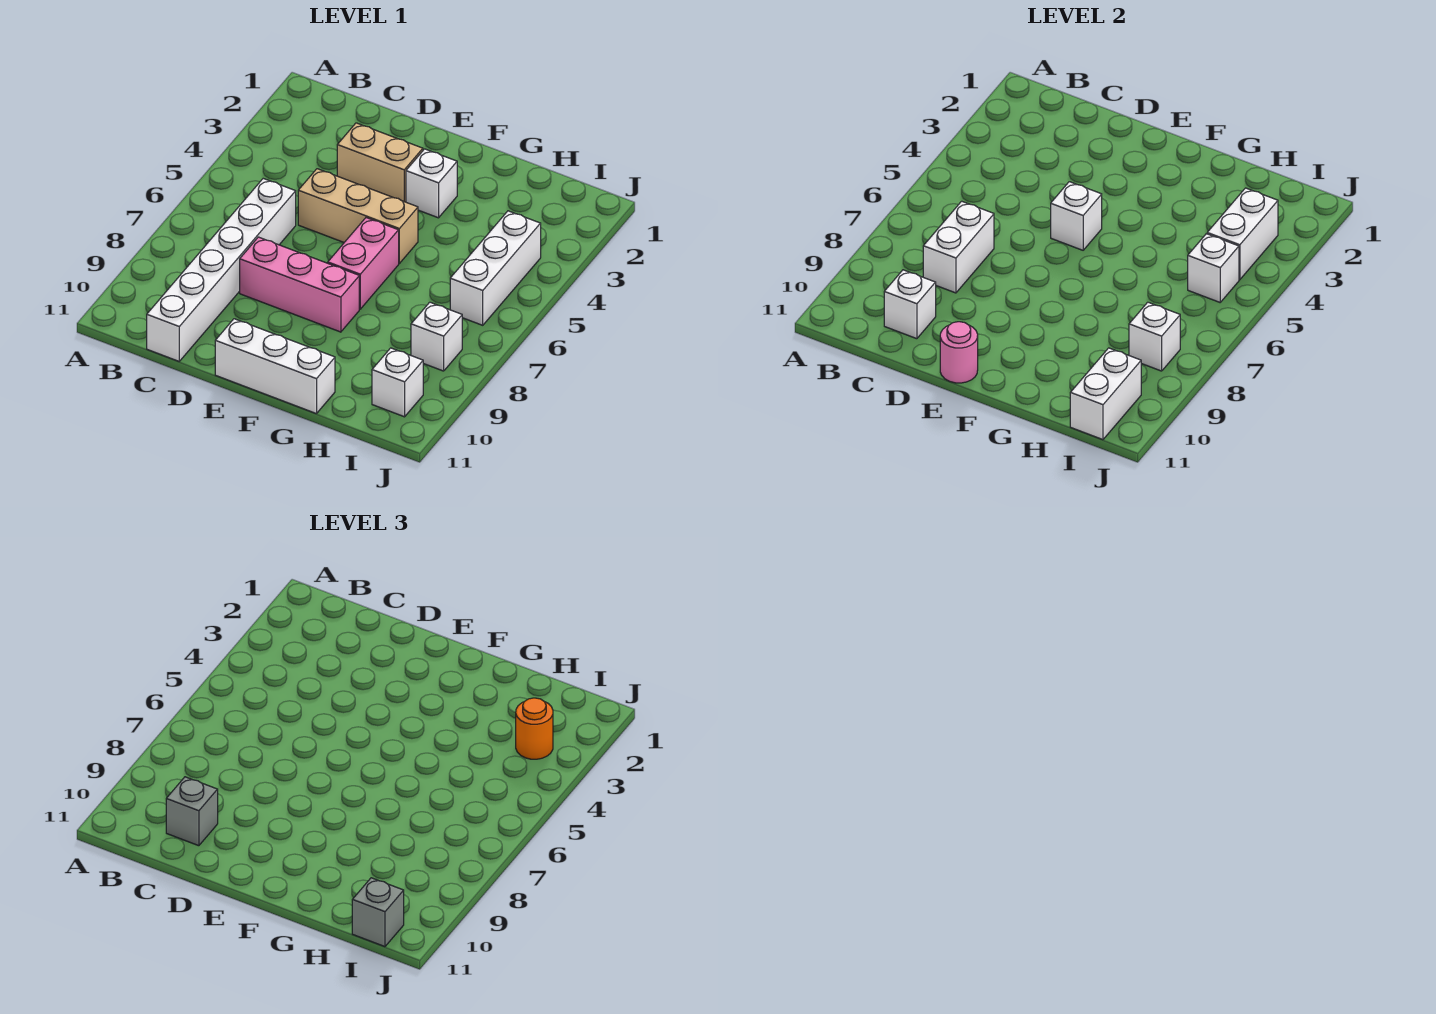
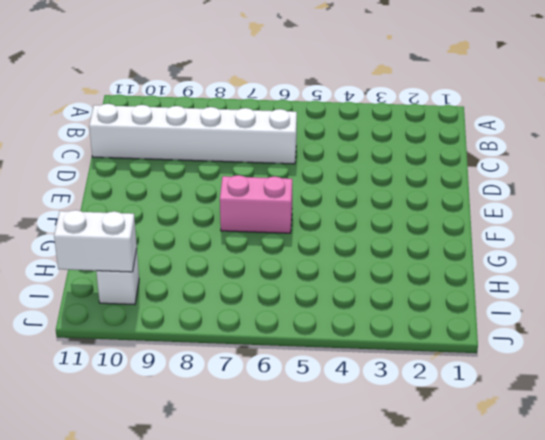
none -> tan brick D3:E3 level 1
none -> tan brick D5:F5 level 1
none -> pink brick D8:F8 level 1

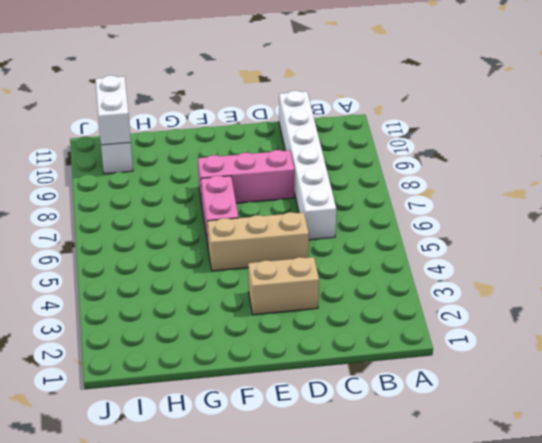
none -> white brick E11:G11 level 1
none -> white brick F3 level 1
none -> white brick I4:I6 level 1

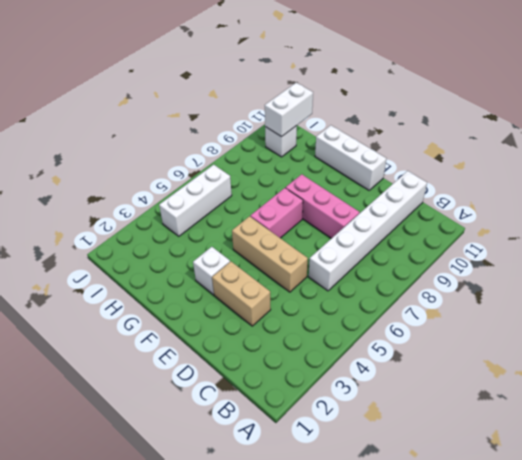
none -> white brick I8 level 1
none -> white brick C7:C8 level 2
none -> white brick C10 level 2

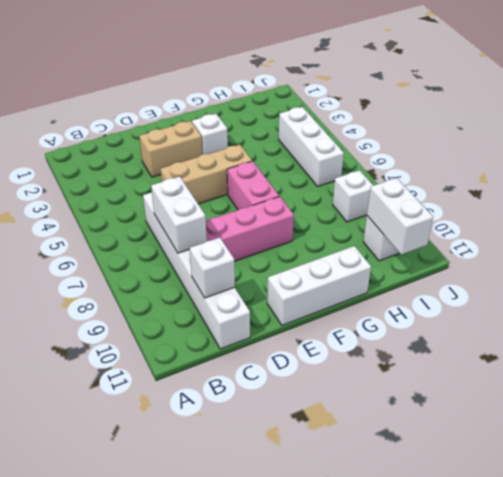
none -> white brick E5 level 2
none -> pink round brick E11 level 2
none -> white brick I3:I4 level 2

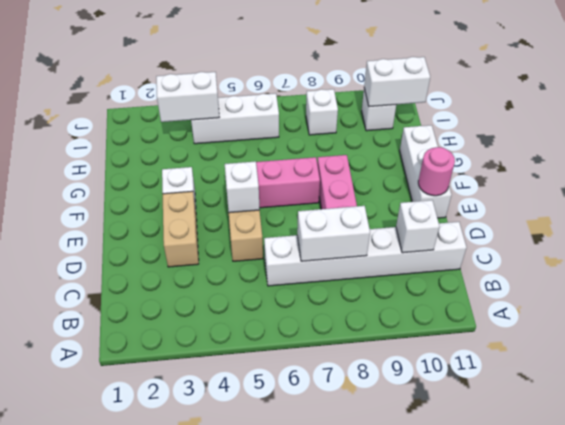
none -> white brick I5 level 2
none -> white brick I8 level 2
none -> grey brick C10 level 3

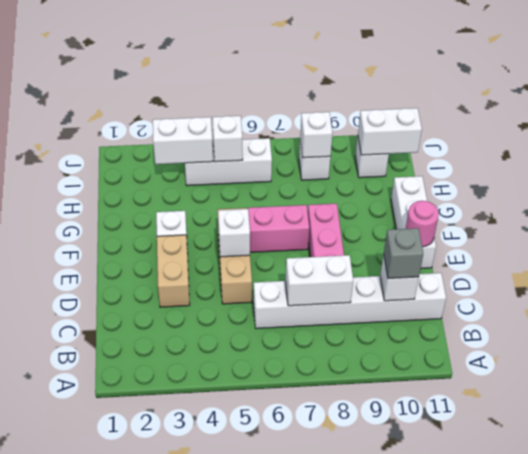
none -> orange round brick I3 level 3
none -> grey brick I11 level 3

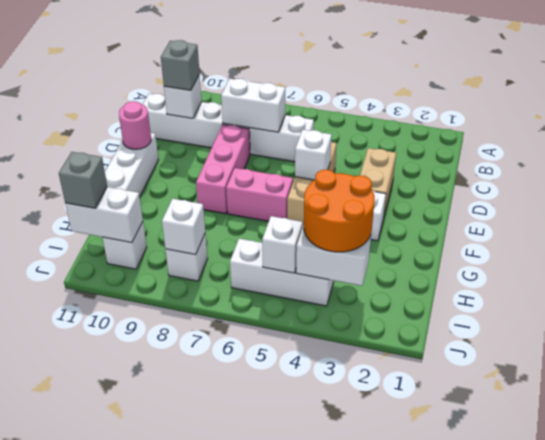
orange round brick H3:I4 level 3 -> orange round brick I3 level 3

